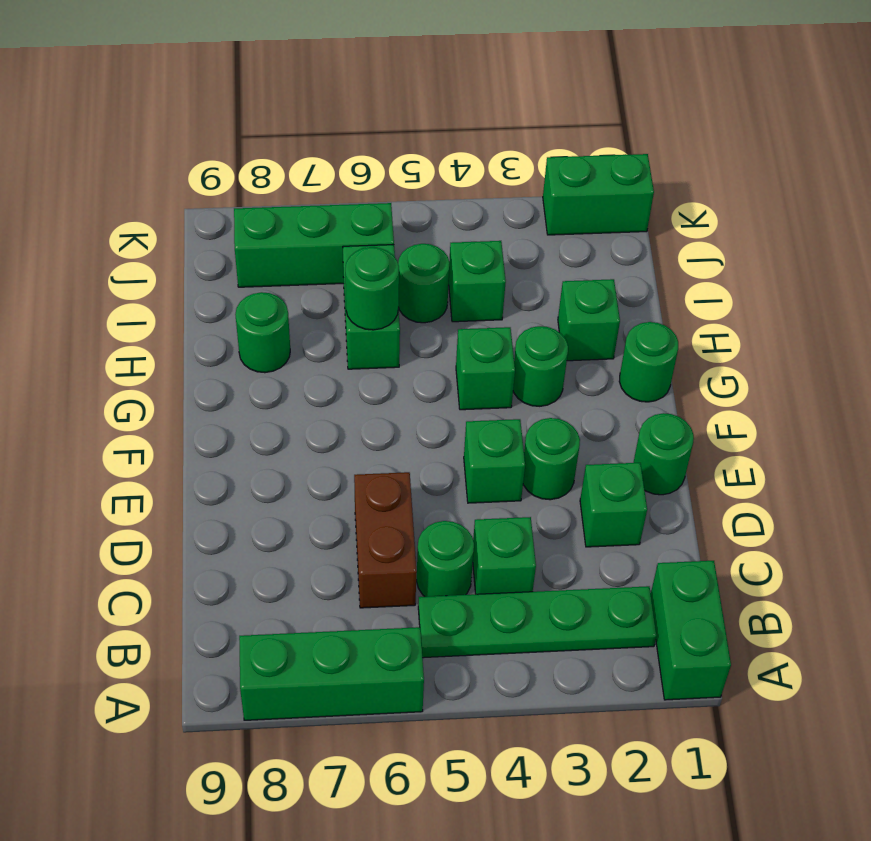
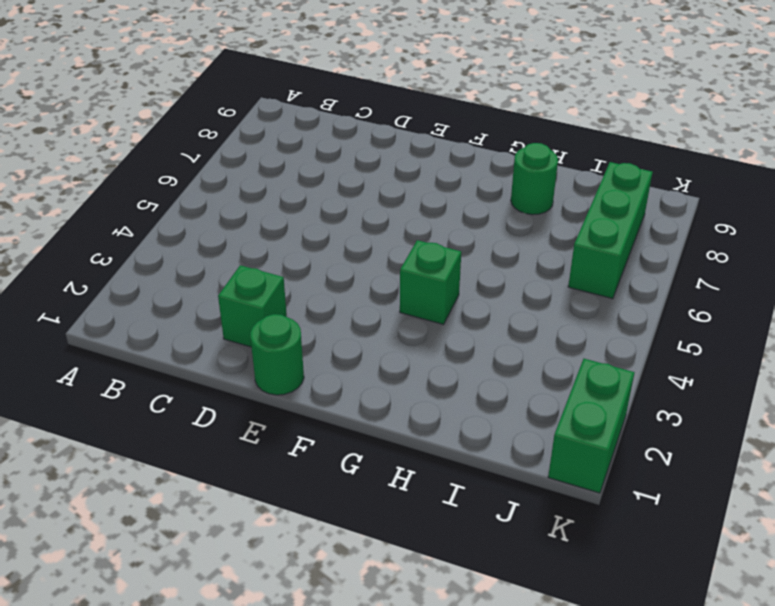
none -> green brick A1:B1 level 1
none -> green brick A6:A8 level 1
none -> green plate B2:B5 level 1

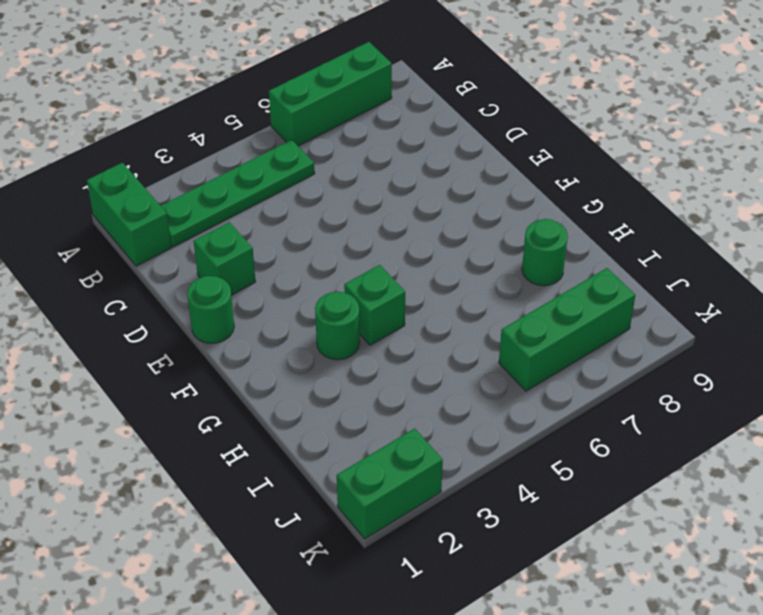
none -> green brick C4 level 1
none -> green round brick C5 level 1
none -> brown brick C6:D6 level 1

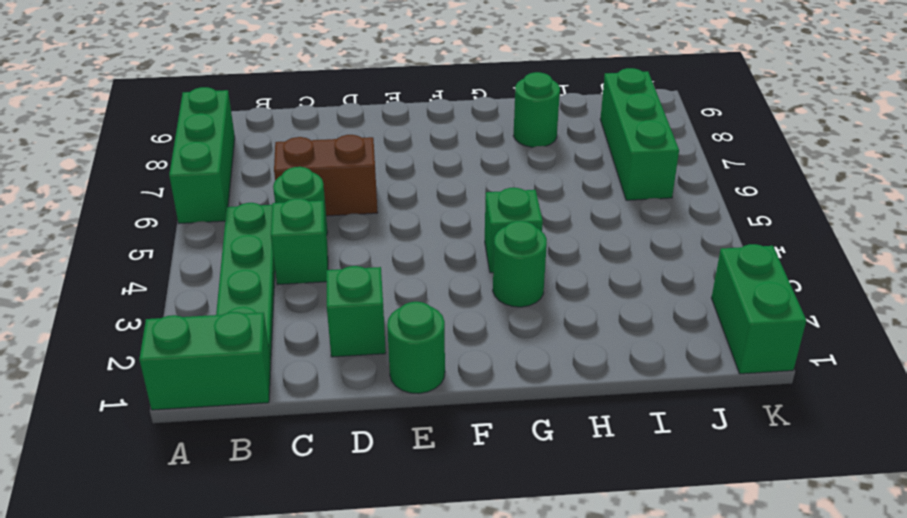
none -> green round brick E3 level 1
none -> green brick E4 level 1
none -> green round brick G1 level 1

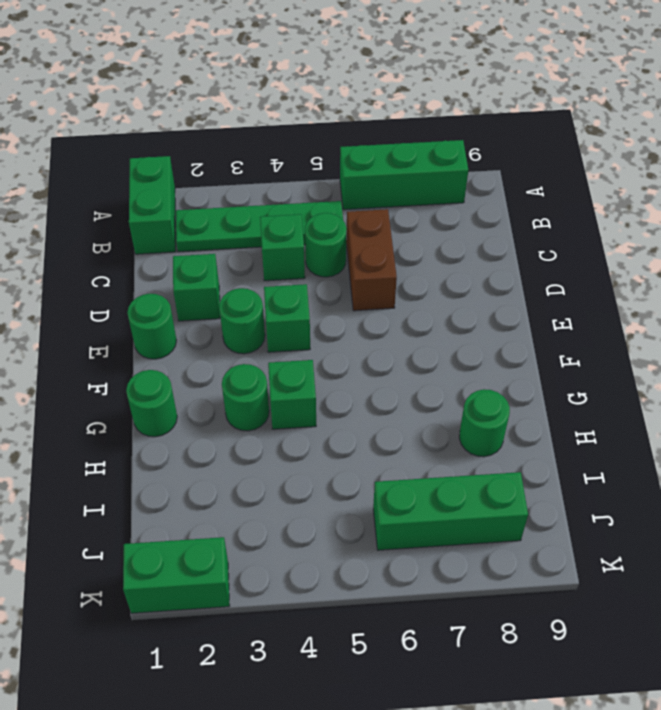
none -> green brick H2 level 1
none -> green brick H6:I6 level 1
none -> green brick I4 level 1

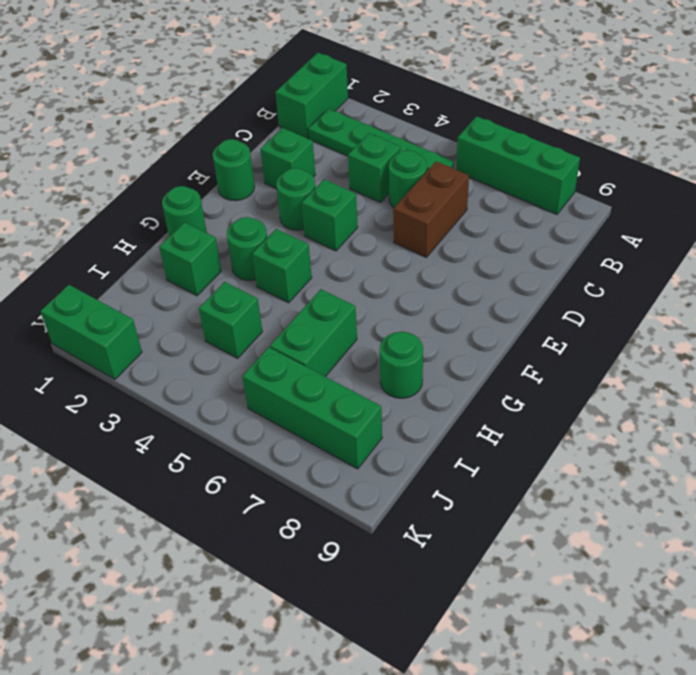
none -> green round brick I5 level 1
none -> green round brick H6 level 2

